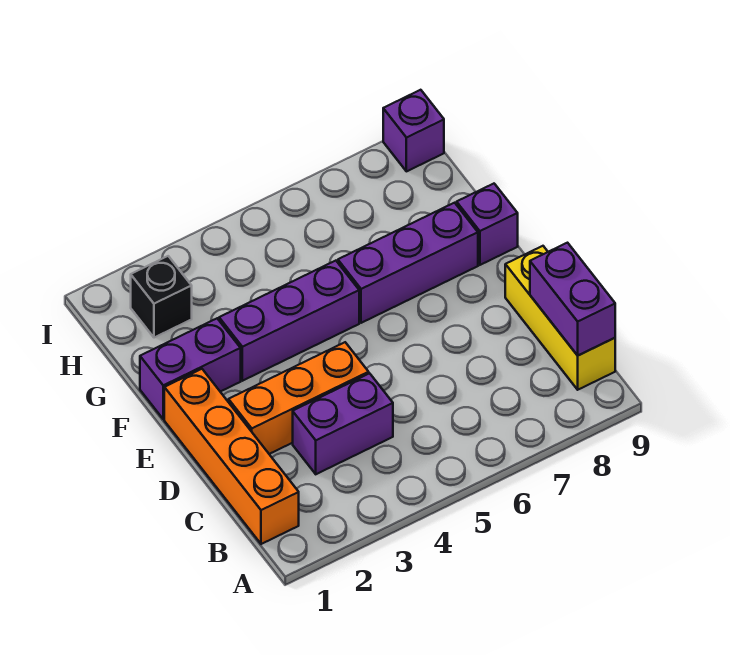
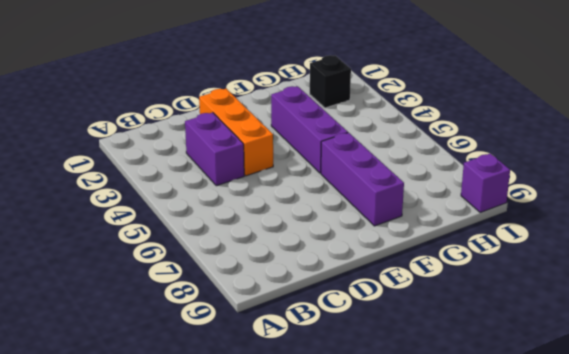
none -> orange brick B1:E1 level 1
none -> yellow brick B9:D9 level 1

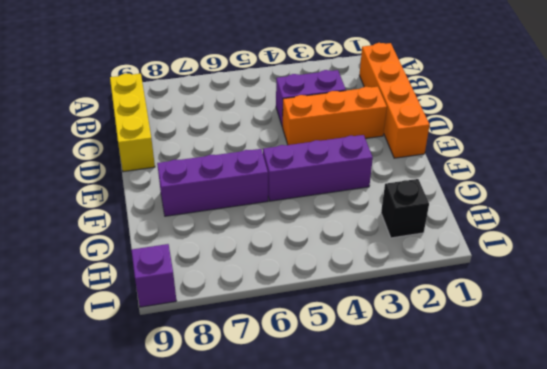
none -> purple brick F1:F2 level 1
none -> purple brick F9 level 1

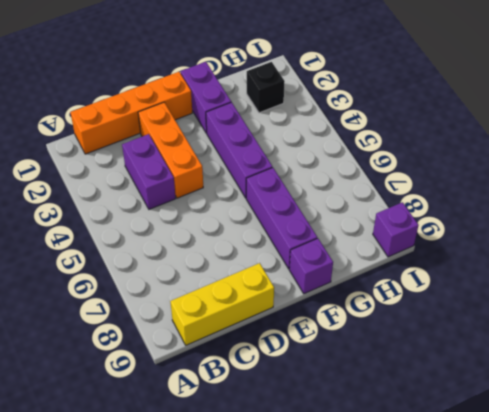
none -> purple brick B9:C9 level 2

